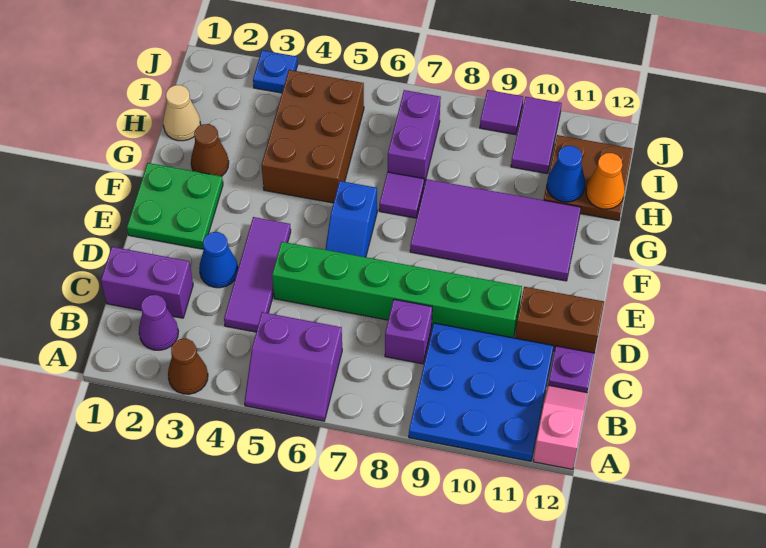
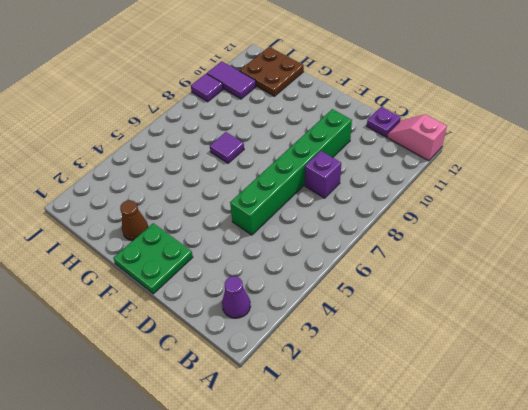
none -> brown cone A3 level 1
none -> purple slope A5:B6 level 1 top B
none -> blue plate A9:C11 level 1

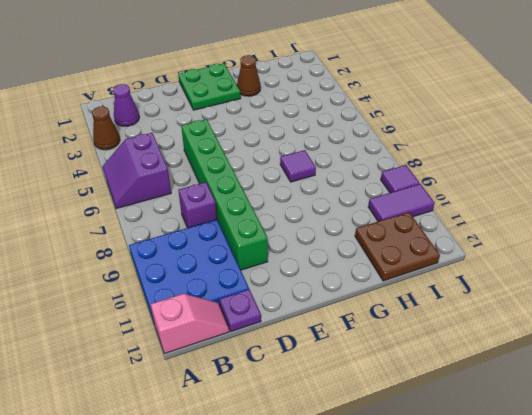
none -> purple brick C1:C2 level 1
none -> purple tile C4:E4 level 1
none -> blue cone D3 level 1

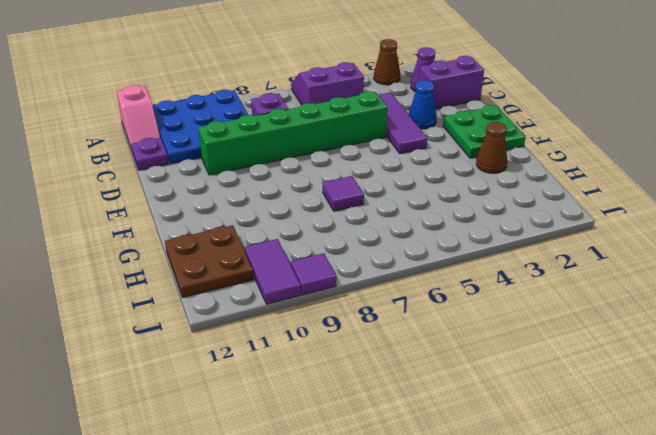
none -> brown brick D11:D12 level 1
none -> blue slope E6:F6 level 1 top F
none -> purple tile F8:G11 level 1

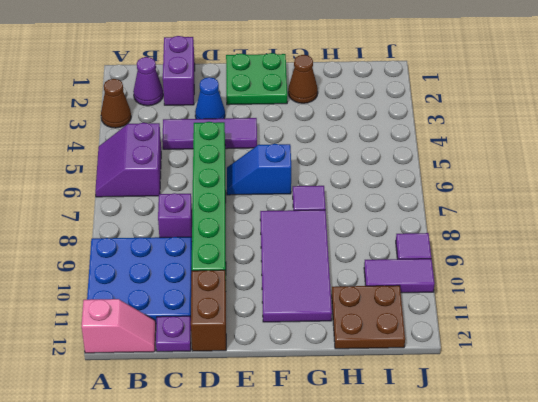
none -> brown brick G4:I5 level 1
none -> tan cone H1 level 1
none -> purple brick H7:I7 level 1

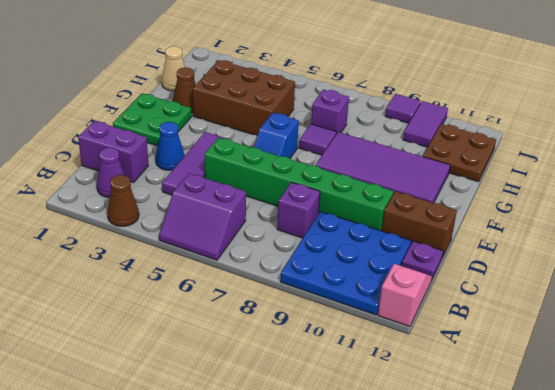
brown brick G3:H5 level 1 -> brown brick G4:I5 level 1
purple brick H7 level 1 -> purple brick H7:I7 level 1
none -> blue plate J3 level 1
none -> blue cone H11 level 2
none -> orange cone H12 level 2

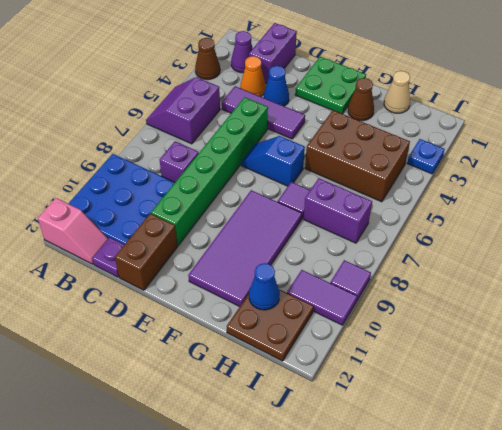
orange cone C3 level 1 -> orange cone H12 level 2

